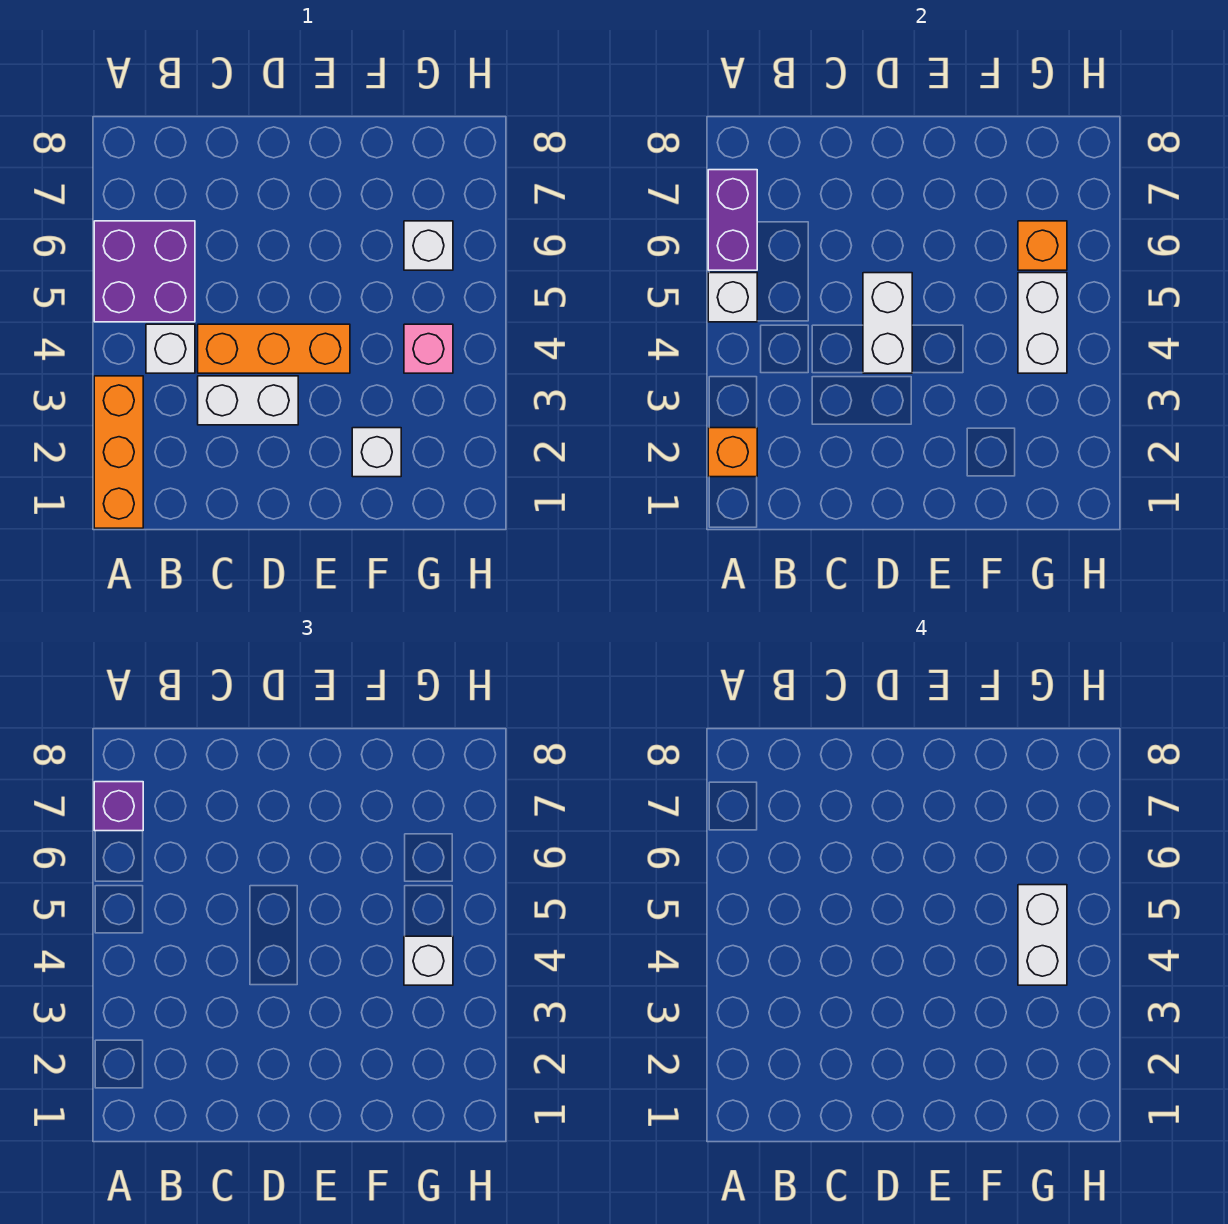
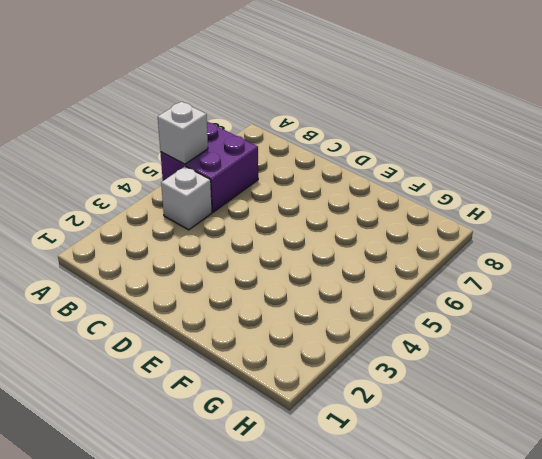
none -> orange brick A1:A3 level 1
none -> white brick C3:D3 level 1
none -> orange brick C4:E4 level 1

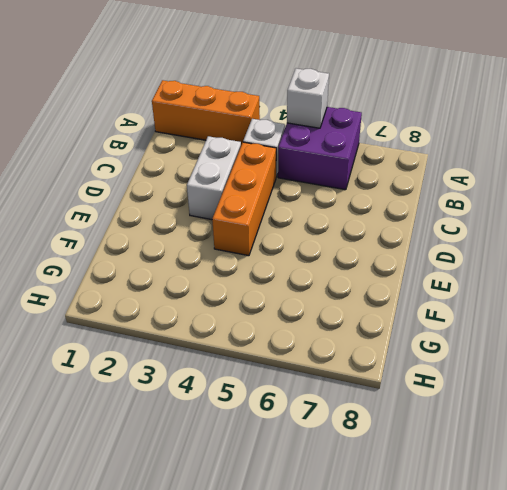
none -> white brick F2 level 1
none -> pink brick G4 level 1
none -> white brick G6 level 1

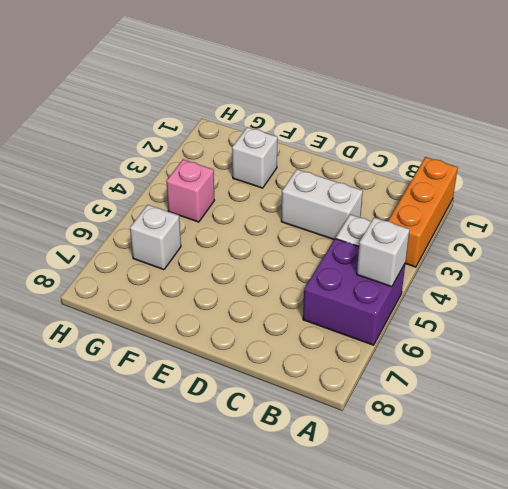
none -> orange brick C4:E4 level 1
none -> orange brick A2 level 2
none -> purple brick A6:A7 level 2

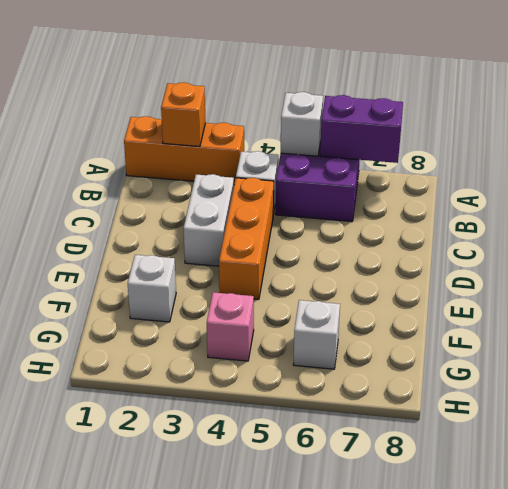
none -> white brick D4:D5 level 2
none -> white brick G4:G5 level 2
none -> orange brick G6 level 2

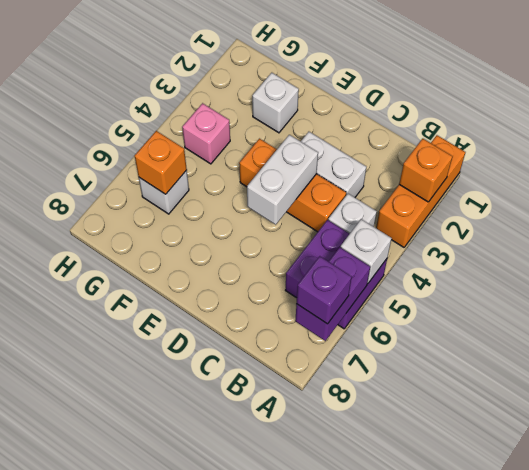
none -> white brick G4:G5 level 2
none -> white brick G4 level 3
none -> white brick G4:G5 level 4

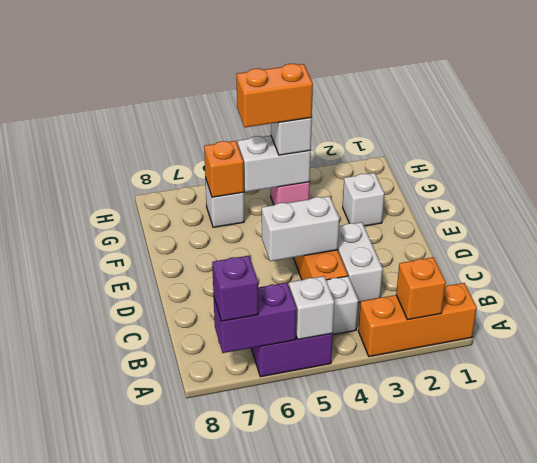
orange brick G4:G5 level 4 -> white brick G4:G5 level 4

